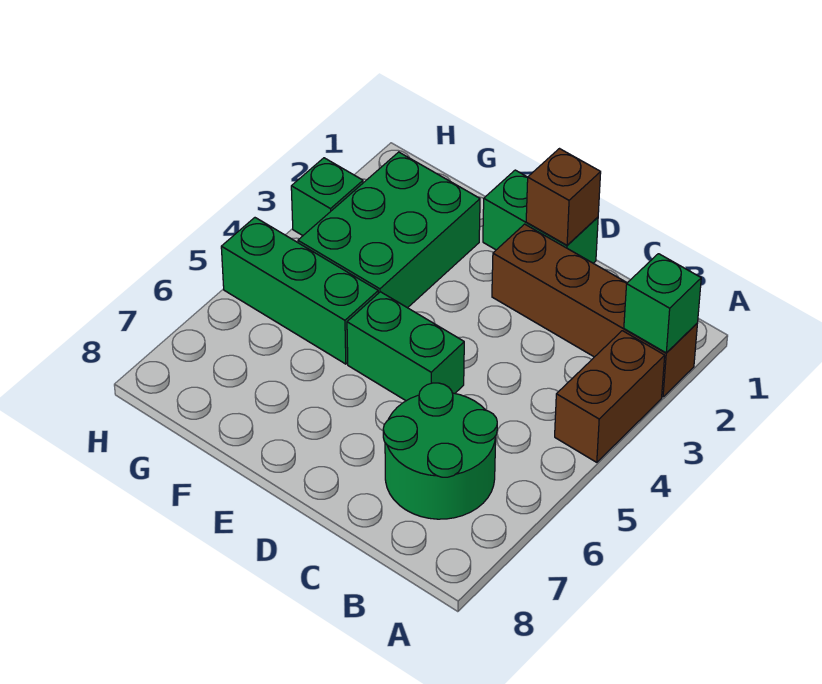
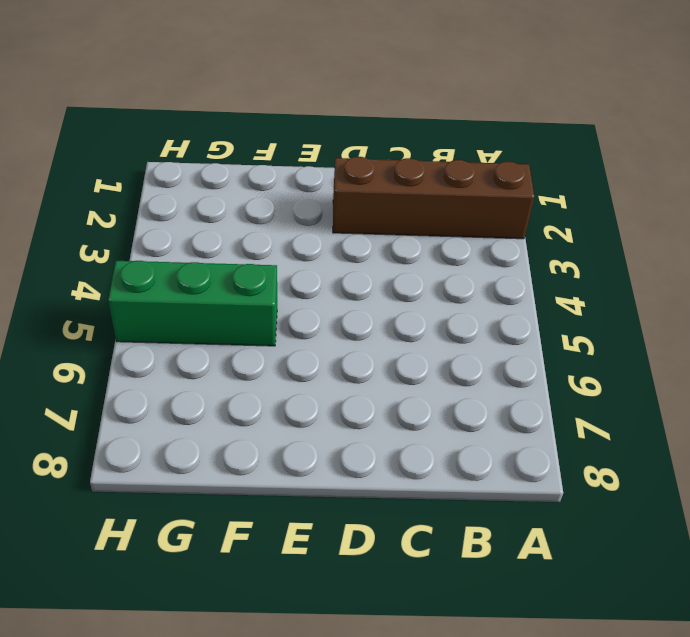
none -> brown brick A3:A4 level 1
none -> green round brick B6:C7 level 1

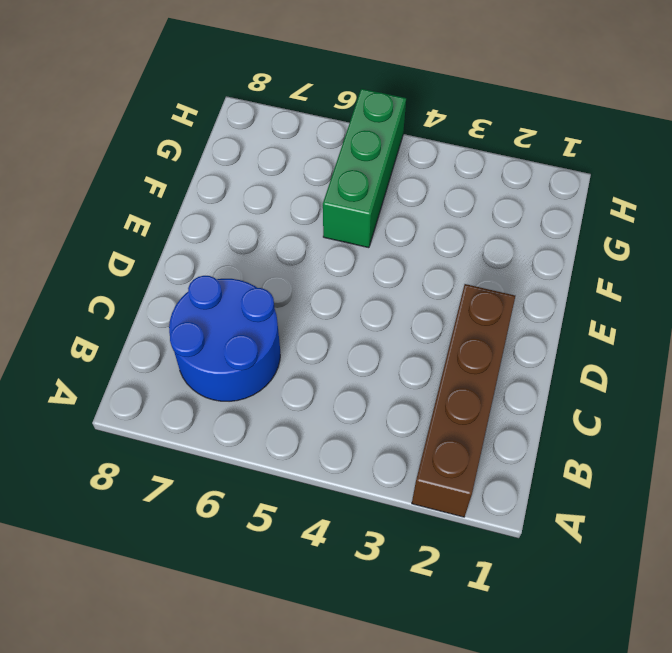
blue round brick B6:C7 level 1 -> green round brick B6:C7 level 1
none -> brown brick A3:A4 level 1
none -> green brick D1:E1 level 1

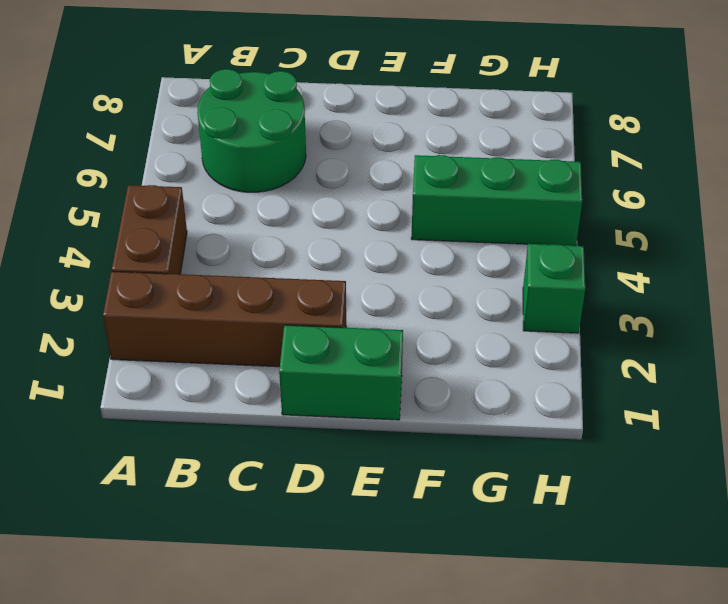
none -> green brick D5:E5 level 1
none -> green brick F2:G4 level 1

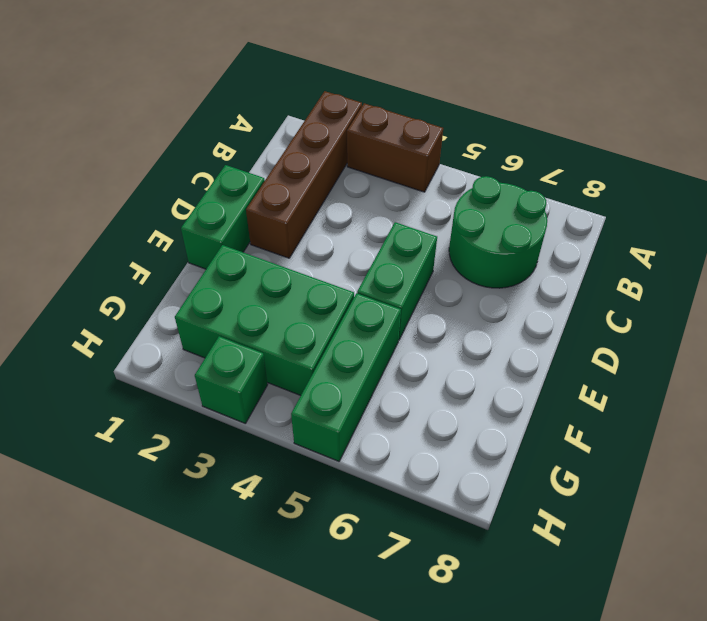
none -> green brick A2 level 2
none -> brown brick D1 level 2

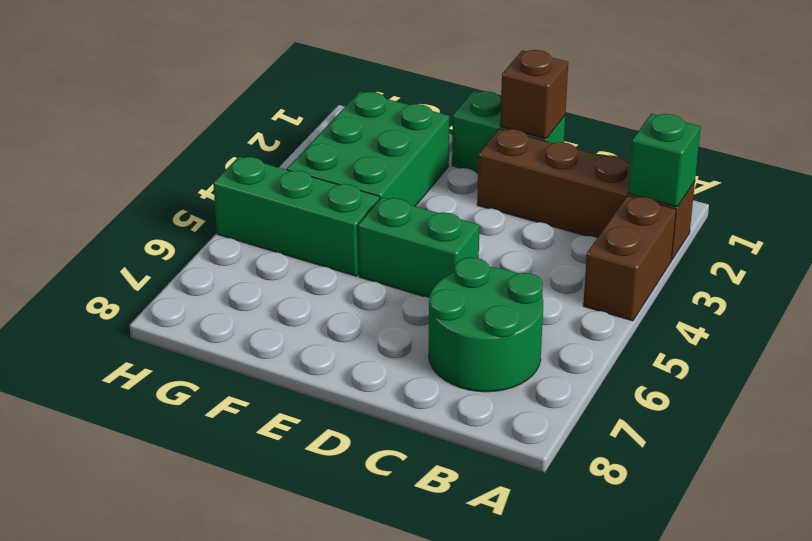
none -> green brick H3 level 1

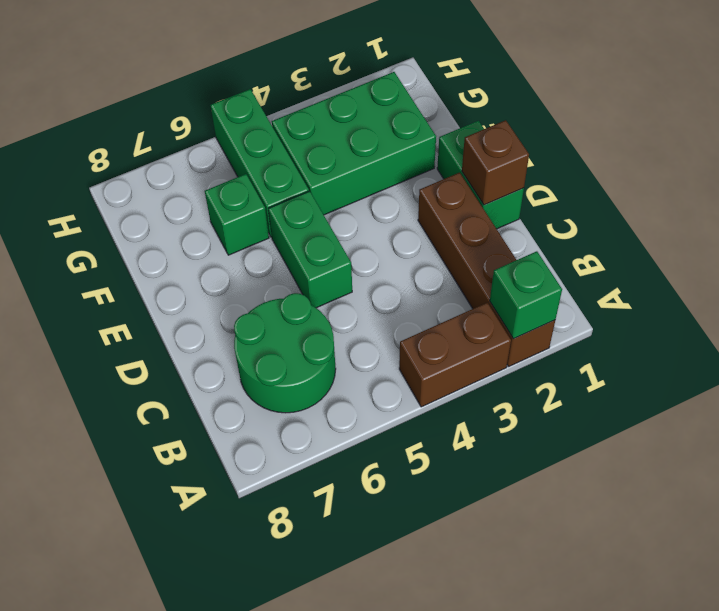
green brick F6 level 1 -> green brick H3 level 1

